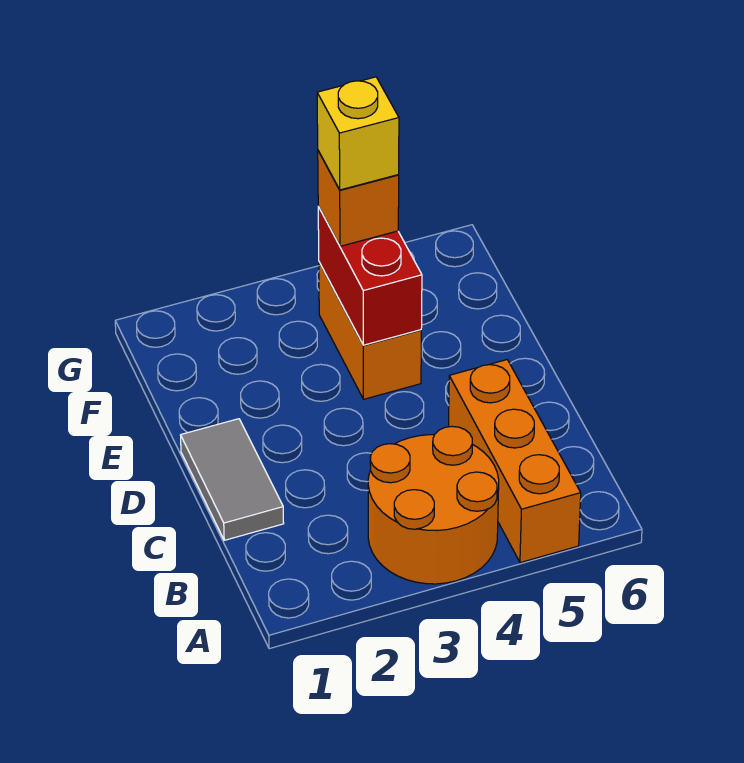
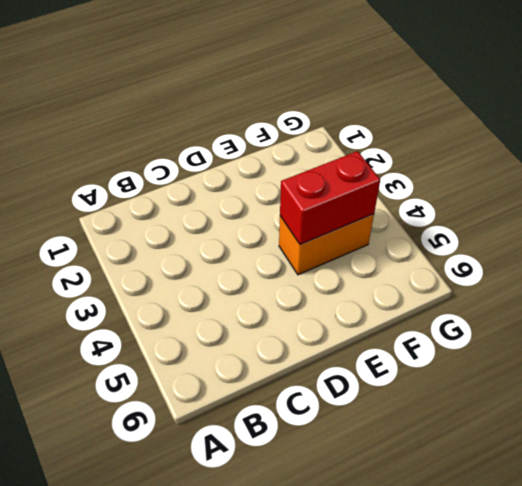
none -> orange round brick A3:B4 level 1
none -> orange brick A5:C5 level 1

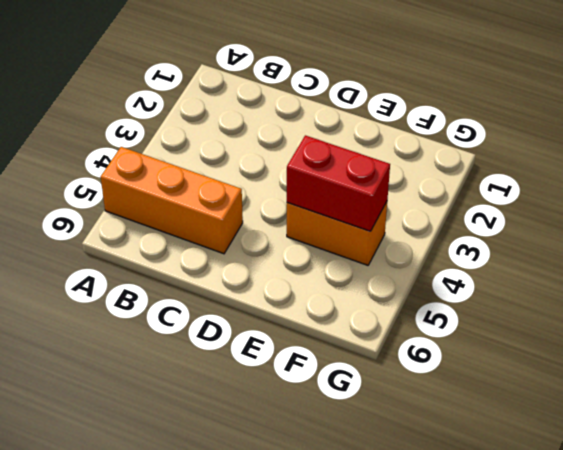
none -> orange round brick A3:B4 level 1
none -> grey tile C1:D1 level 1

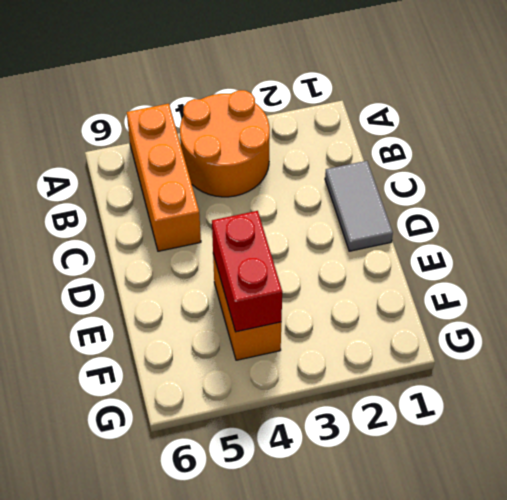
none -> orange brick F4 level 3
none -> yellow brick F4 level 4

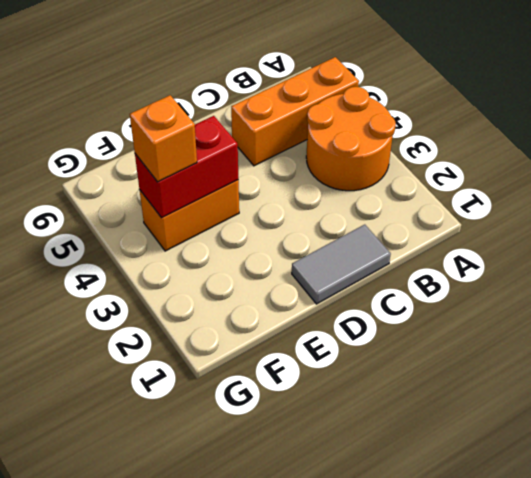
none -> yellow brick F4 level 4

